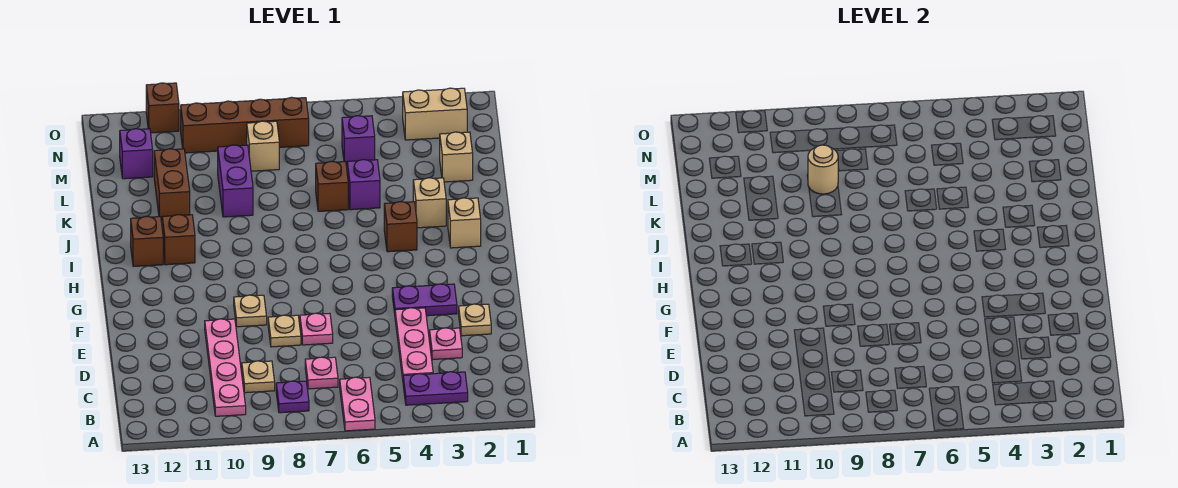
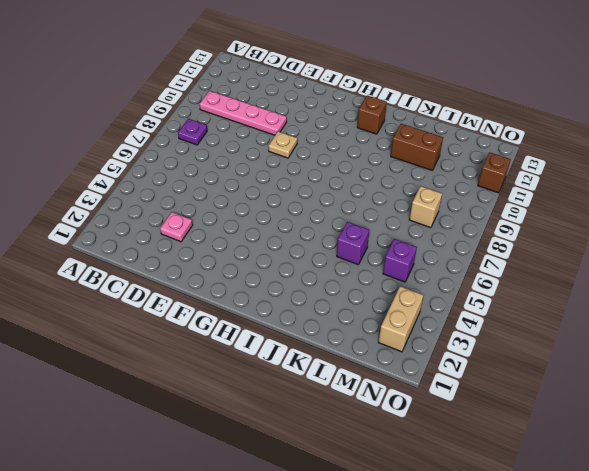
none -> pink plate A6:B6 level 1
none -> purple plate B3:B4 level 1
none -> pink plate C4:E4 level 1
none -> pink plate C7 level 1

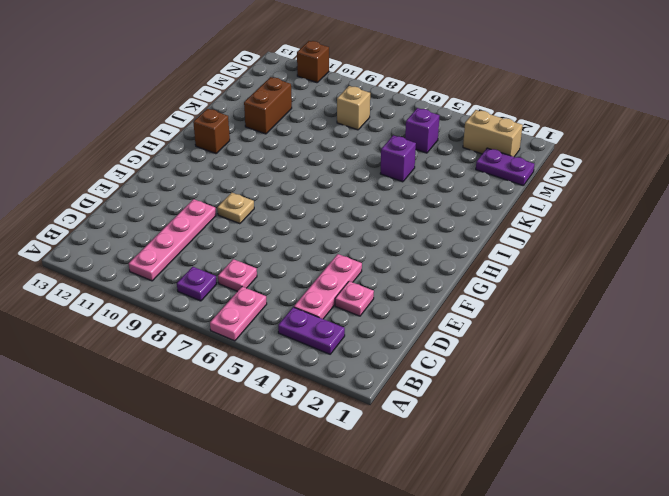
purple plate M1:M2 level 1 -> purple plate F3:F4 level 1
none -> tan plate C9 level 1
none -> tan plate E2 level 1
none -> pink plate E7 level 1
none -> tan plate E8 level 1

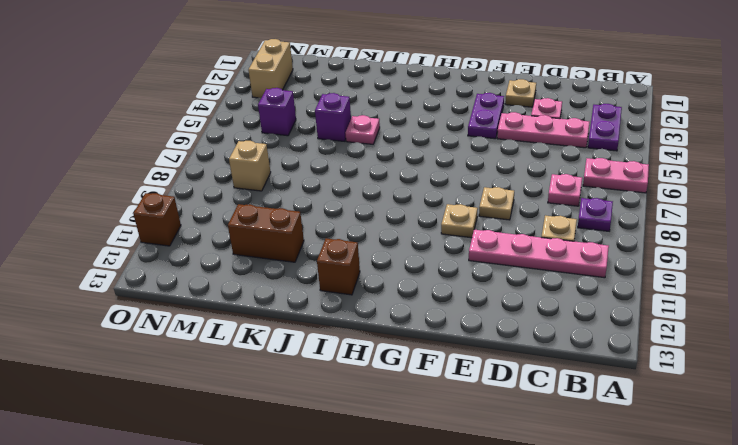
pink plate J5 level 1 -> pink plate E7 level 1
none -> tan brick I2 level 1
none -> brown brick I4 level 1
none -> brown brick I11 level 1
none -> tan brick J3 level 1

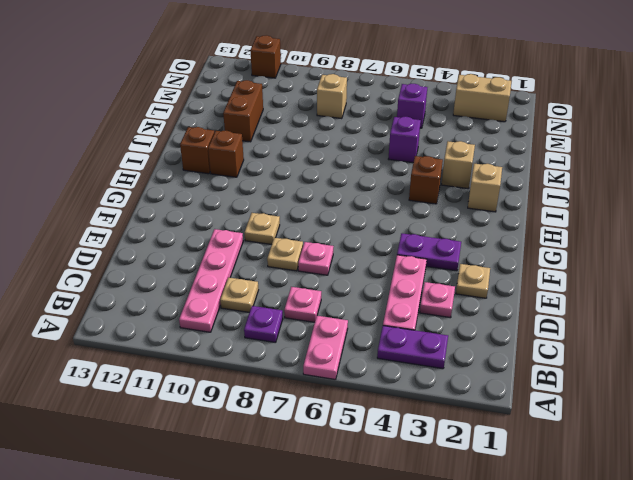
none -> brown brick K6 level 1
none -> purple brick K9:L9 level 1
none -> tan brick L2 level 1
none -> purple brick M12 level 1

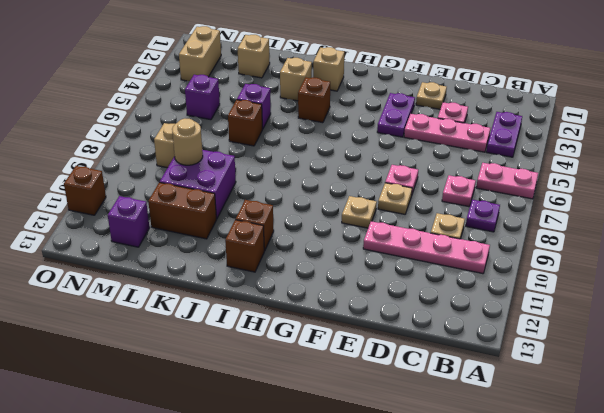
purple brick K9:L10 level 1 -> purple brick K9:L9 level 1
none -> brown brick N7:N10 level 1

